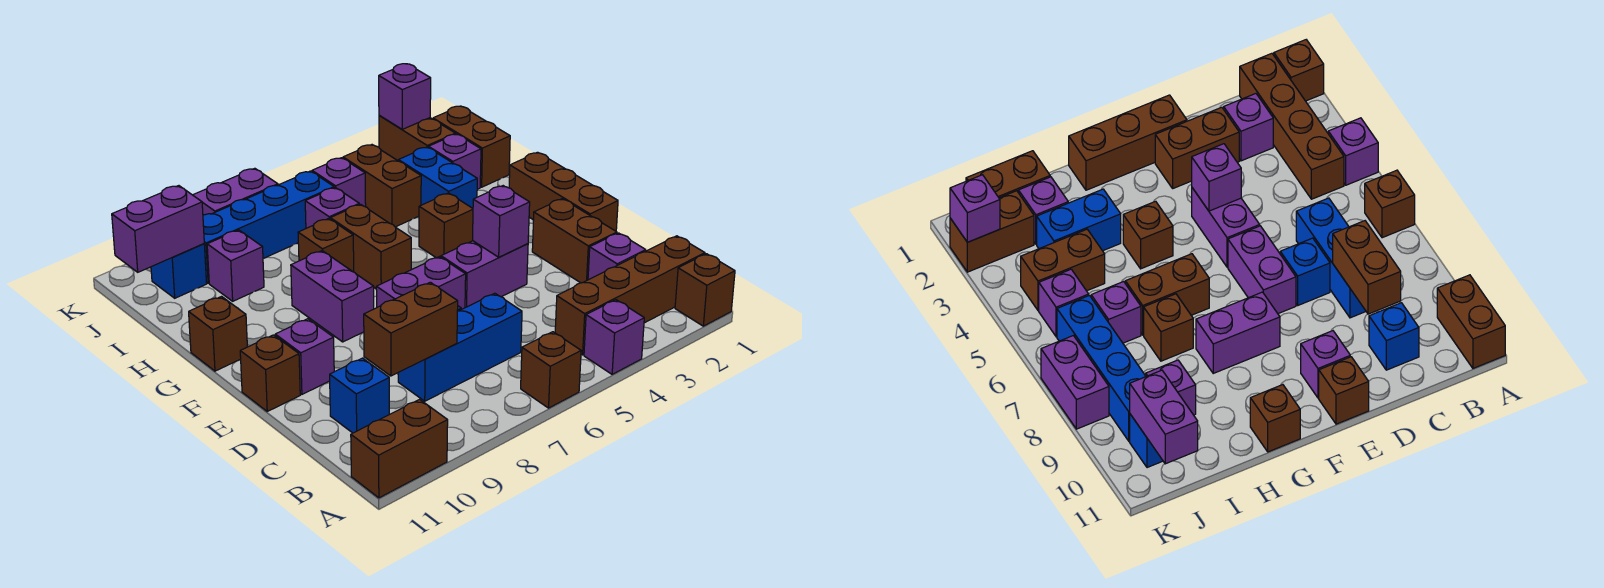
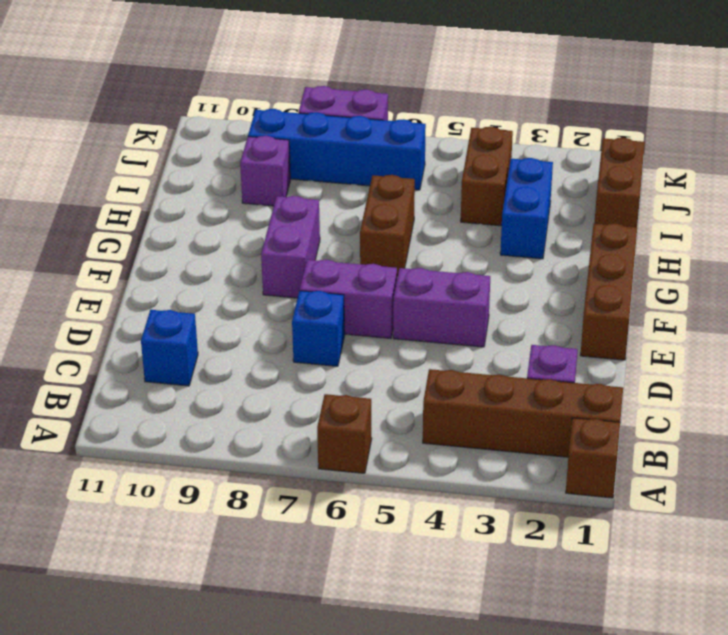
none -> purple brick A4 level 1
none -> brown brick A10:A11 level 1
none -> blue brick C6:C8 level 1
none -> brown brick D2:E2 level 1

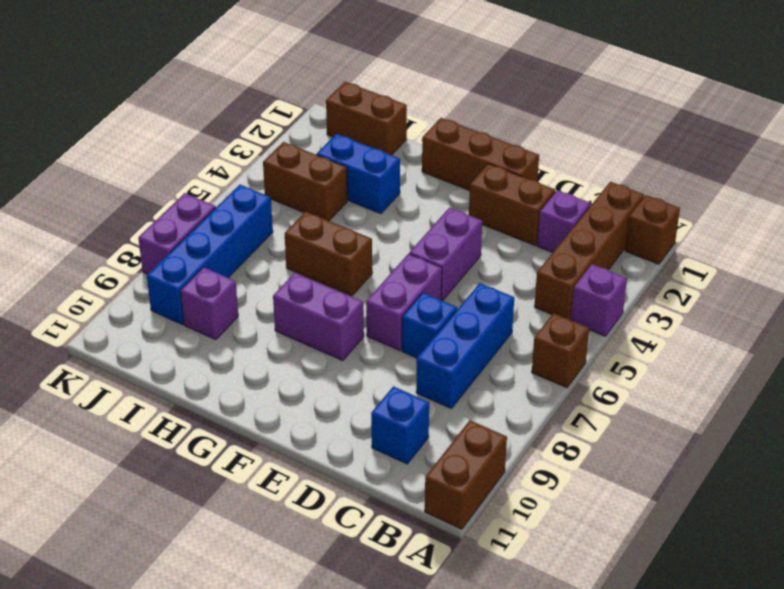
none -> purple brick E10 level 1
none -> brown brick E11 level 1
none -> brown brick G4 level 1
none -> brown brick G11 level 1

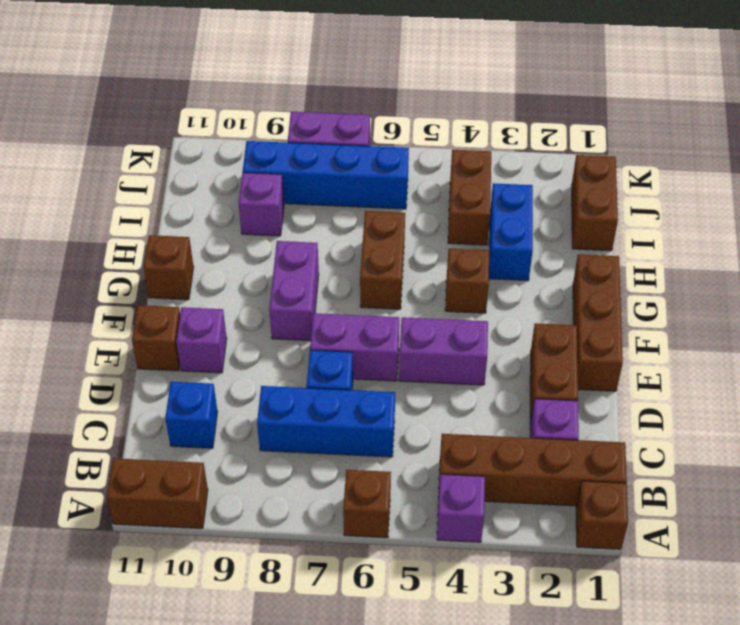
none -> brown brick H7 level 1
none -> purple brick I2 level 1
none -> purple brick I6 level 1
none -> brown brick J2:K2 level 1

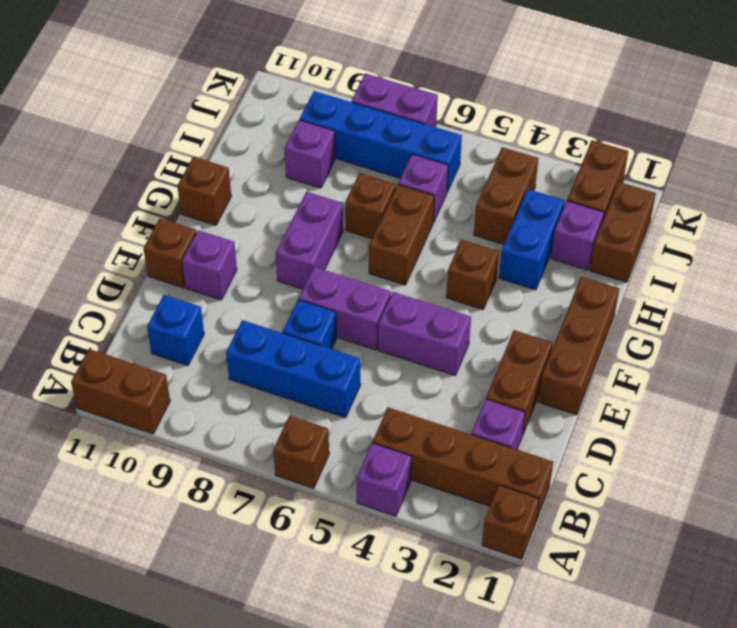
none -> purple brick J5 level 1
none -> blue brick J10 level 1
none -> brown brick C8:C9 level 2
none -> purple brick E4 level 2

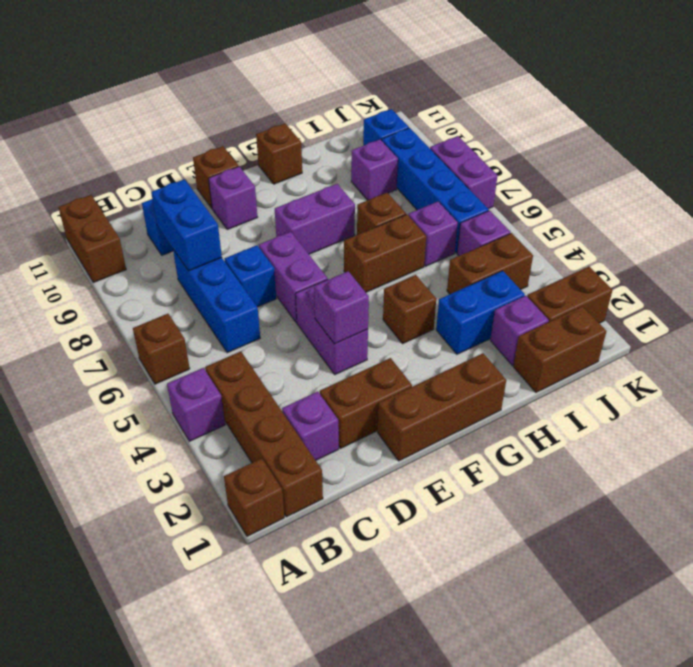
blue brick C8:C9 level 2 -> brown brick C8:C9 level 2
none -> purple brick J10:J11 level 2
none -> purple brick K2 level 2

